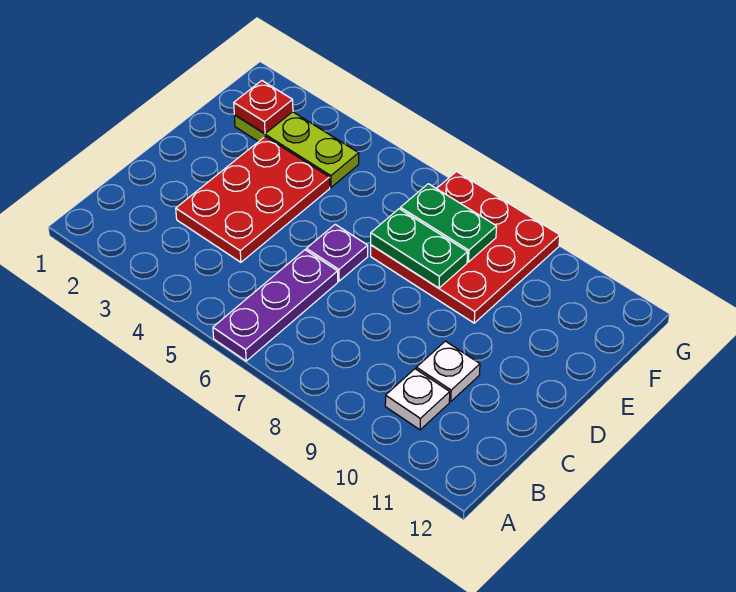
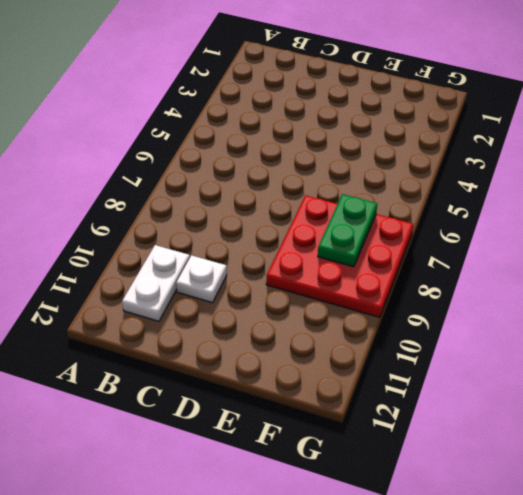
white plate B10:B11 level 1 -> white plate B10 level 1
none -> purple plate A6:C6 level 1
none -> red plate C3:E4 level 1

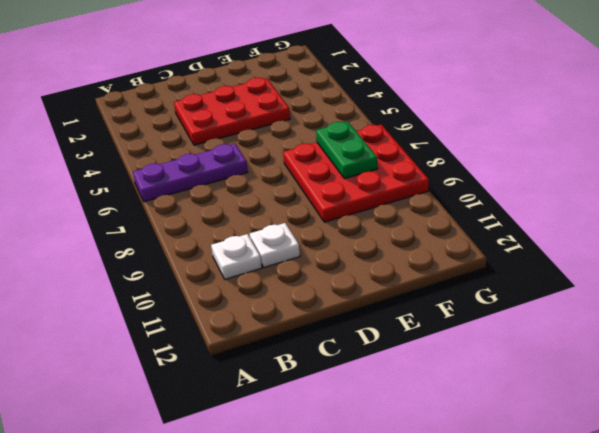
none -> purple plate D6 level 1
none -> lime plate F2:F4 level 1

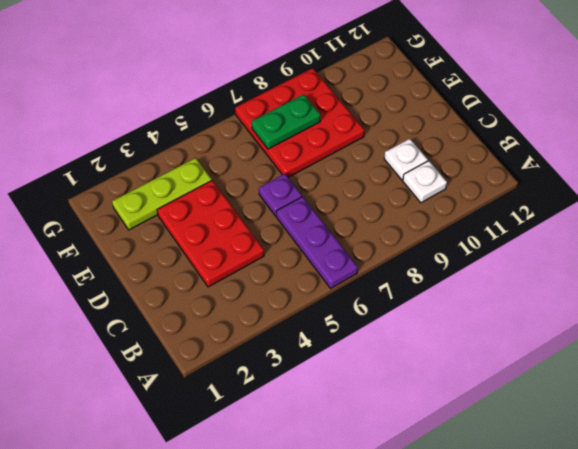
none -> green plate E7:E8 level 2
none -> red plate F2 level 2

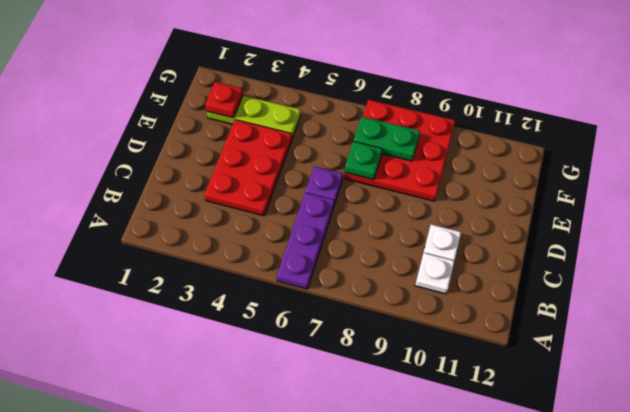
green plate E7 level 2 -> green plate E7:E8 level 2

